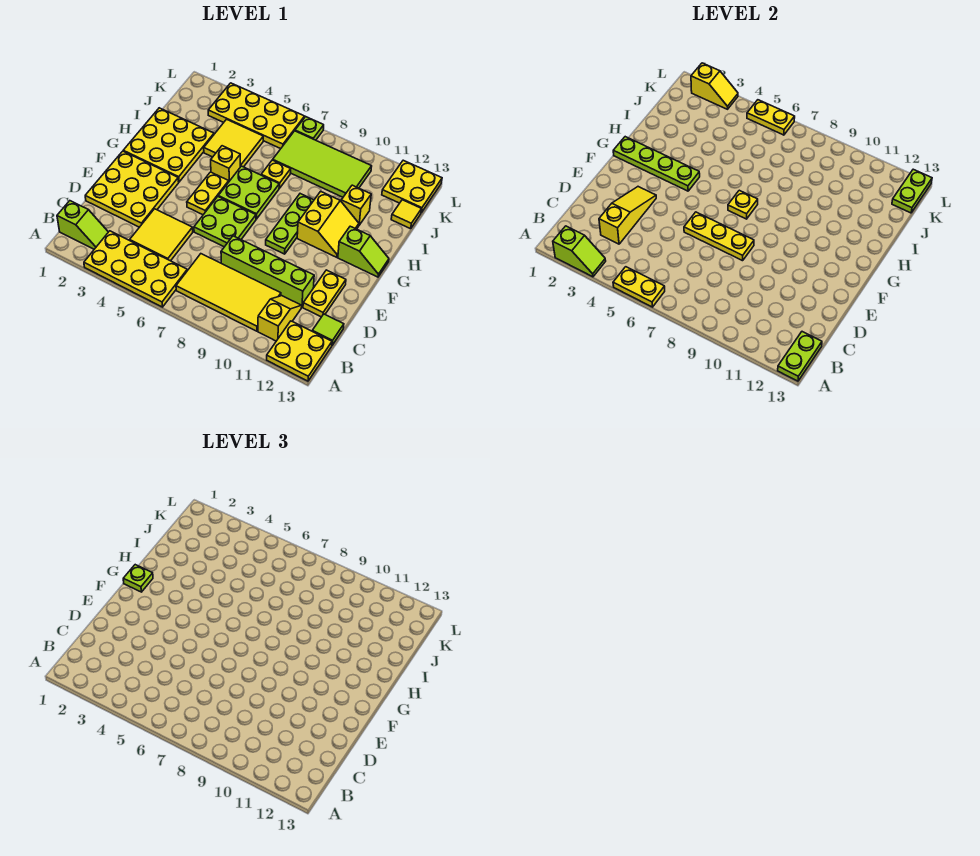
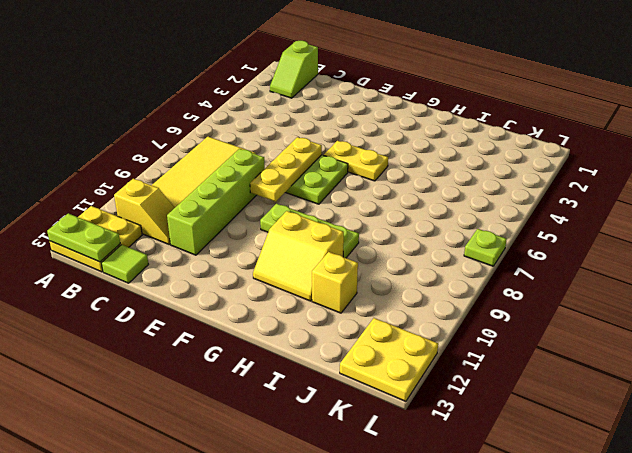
none -> yellow plate A3:B6 level 1
none -> yellow tile C4:D5 level 1
none -> yellow plate D1:F3 level 1
none -> yellow plate D12:E12 level 1

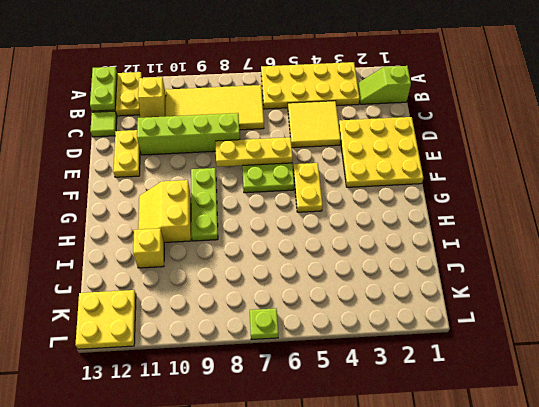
none -> yellow plate G1:I3 level 1
none -> lime plate G6:H7 level 1
none -> lime slope G12:G13 level 1 top 12
none -> yellow brick H5 level 1

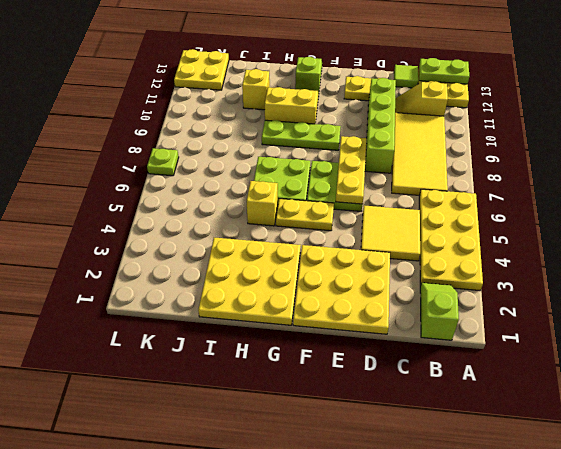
none -> yellow tile I4:J5 level 1
none -> yellow plate I7 level 1
none -> lime tile J7:K10 level 1
none -> yellow tile J13 level 1

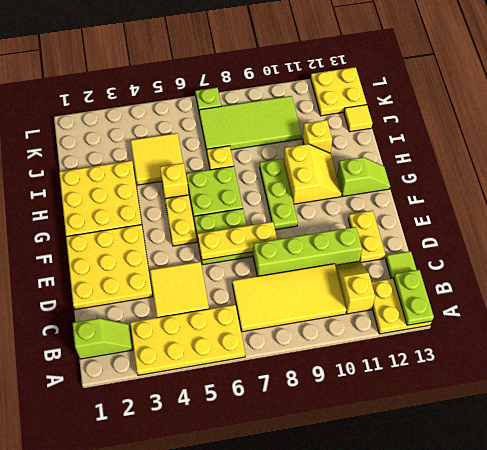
none -> yellow plate K3:L6 level 1
none -> lime slope A2:A3 level 2 top 2
none -> yellow plate A5:A6 level 2
none -> yellow slope C3:E3 level 2 top C

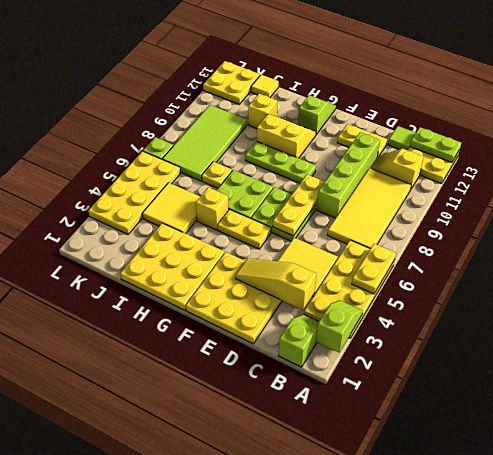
none -> lime plate G1:G4 level 2
none -> yellow plate G7 level 2
none -> lime plate K13:L13 level 2
none -> yellow slope L2:L3 level 2 top 2

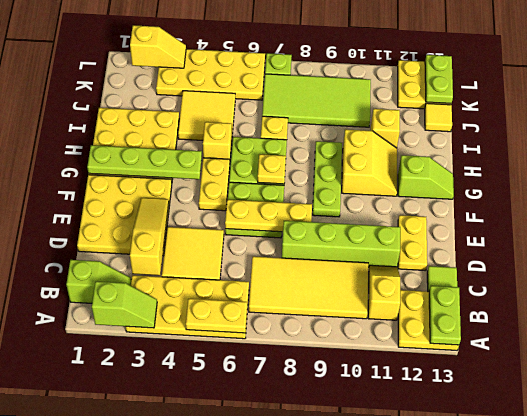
none -> yellow plate L5:L6 level 2
none -> lime plate G1 level 3

